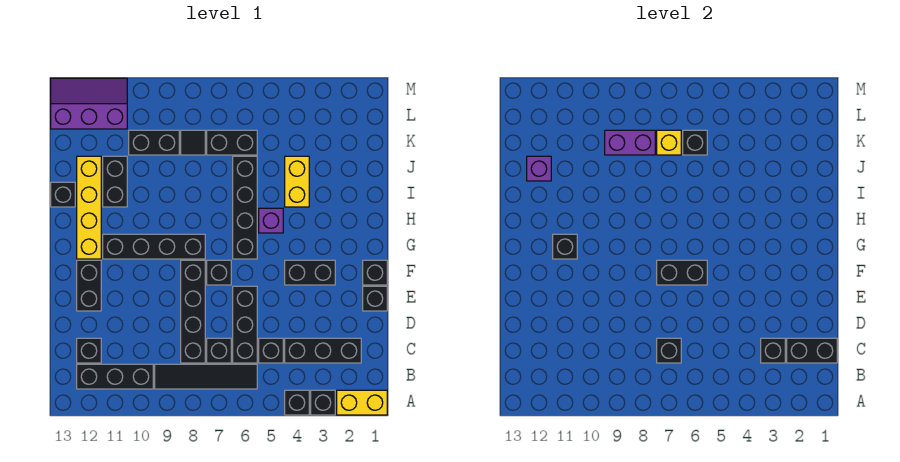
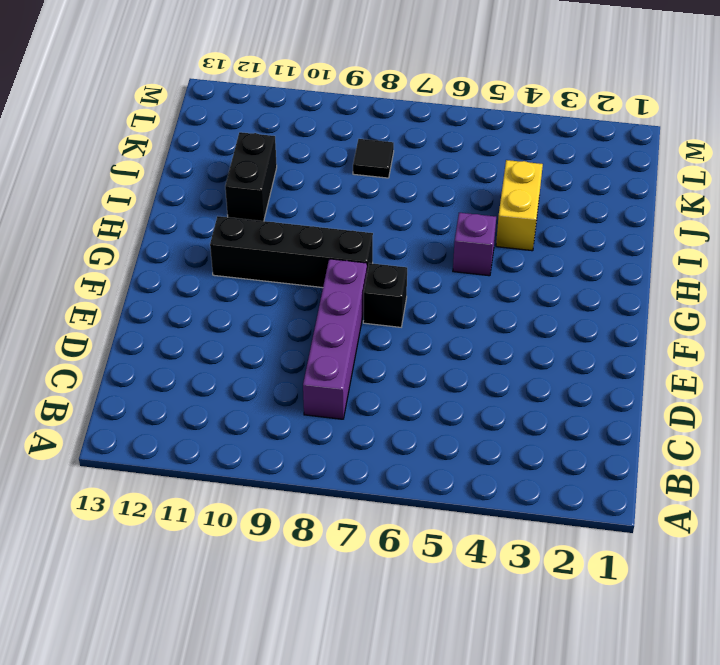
purple brick C8:F8 level 1 -> black brick C8:F8 level 1
none -> yellow brick A1:A2 level 1
none -> black brick A3 level 1
none -> black brick A4 level 1
none -> black tile B6:B9 level 1

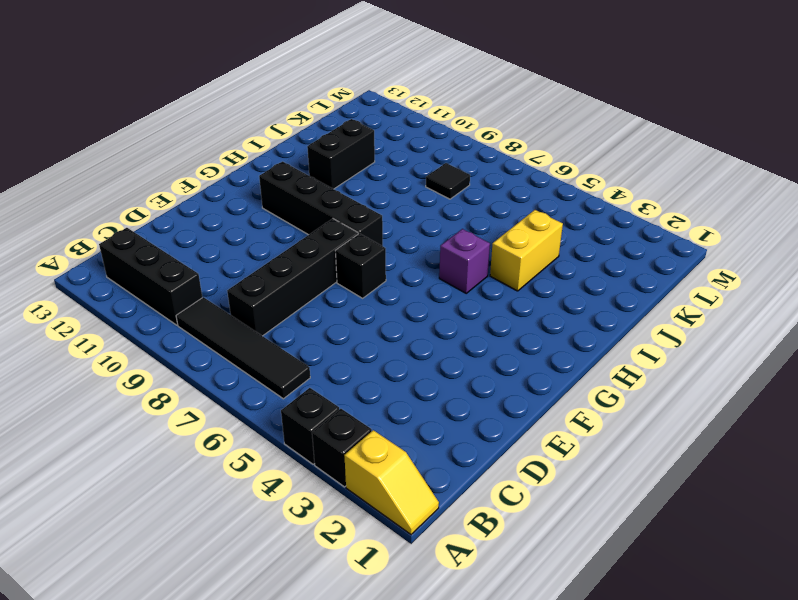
yellow slope A1:A2 level 1 top 2 -> yellow brick A1:A2 level 1
none -> black brick C2:C4 level 1
none -> black brick C5 level 1
none -> black brick C6:E6 level 1
none -> black brick C7 level 1

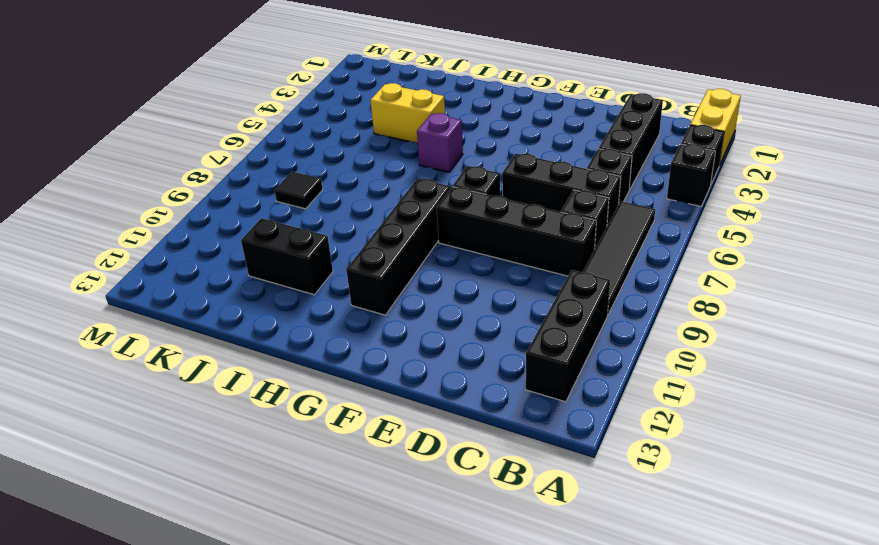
none -> black brick C12 level 1
none -> black brick E1 level 1
none -> black brick E12:F12 level 1
none -> black brick F1 level 1

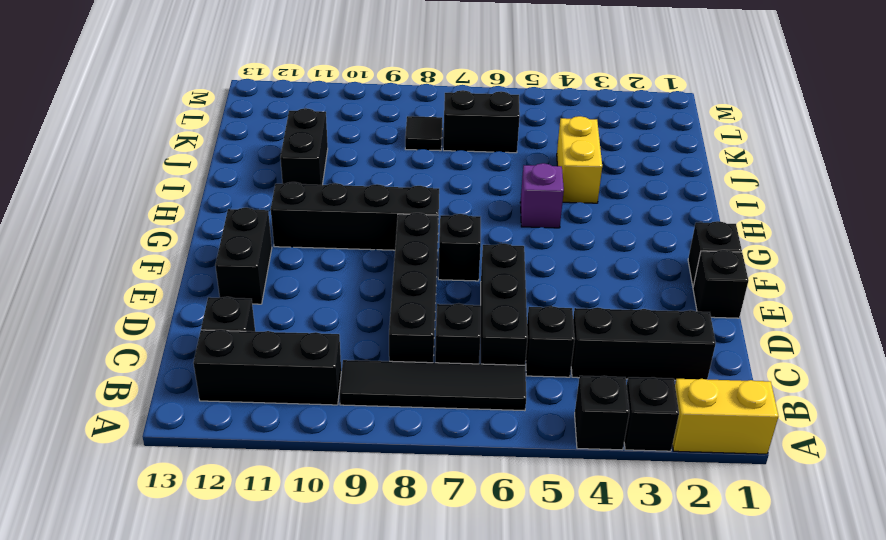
none -> black brick F3:F4 level 1
none -> black brick G6:J6 level 1
none -> yellow brick G12:J12 level 1
none -> black brick I13 level 1

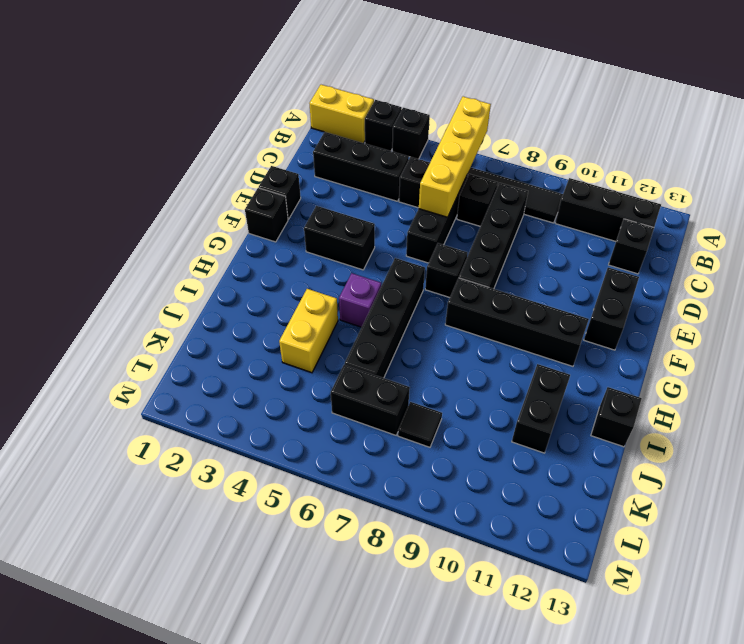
yellow brick A6:D6 level 2 -> yellow brick G12:J12 level 1
none -> black brick K9:K10 level 1
none -> purple slope L11:M13 level 1 top L
none -> black brick C1:C2 level 2
none -> black brick C3 level 2

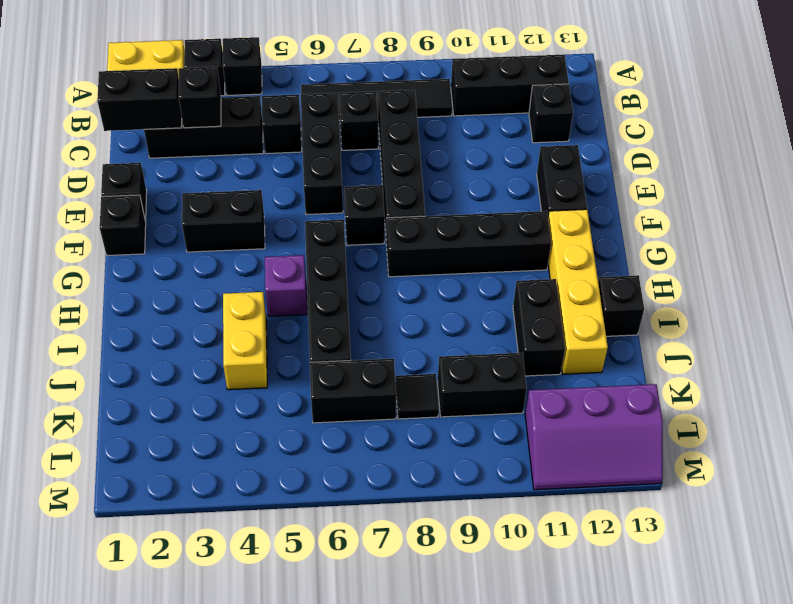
none -> black brick C7 level 2
none -> black brick F6:F7 level 2
none -> black brick G11 level 2
none -> purple brick J12 level 2

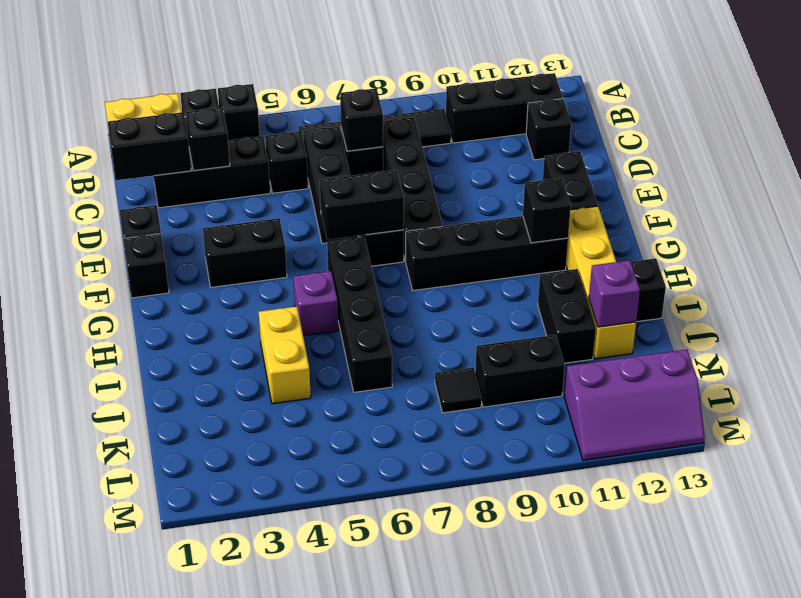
none -> black brick K6:K7 level 1
none -> black brick K6 level 2
none -> yellow brick K7 level 2
none -> purple brick K8:K9 level 2

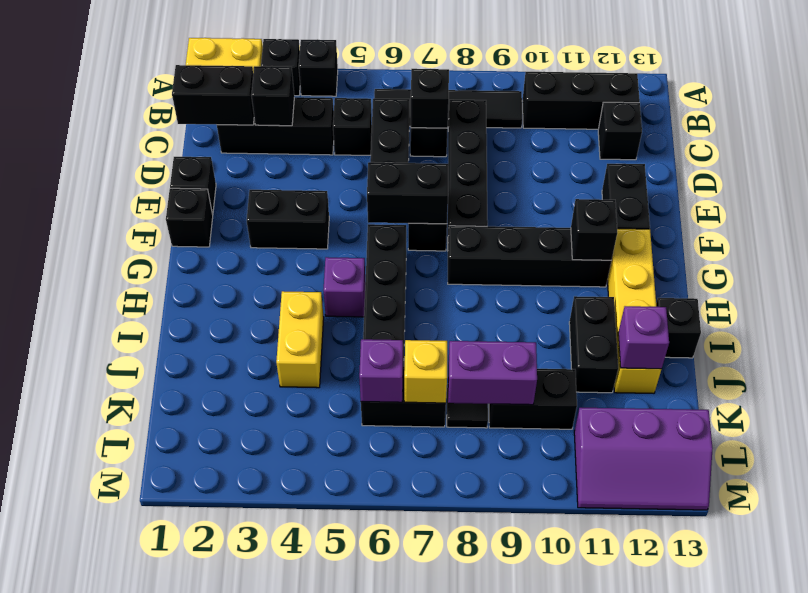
purple brick K6 level 2 -> black brick K6 level 2

